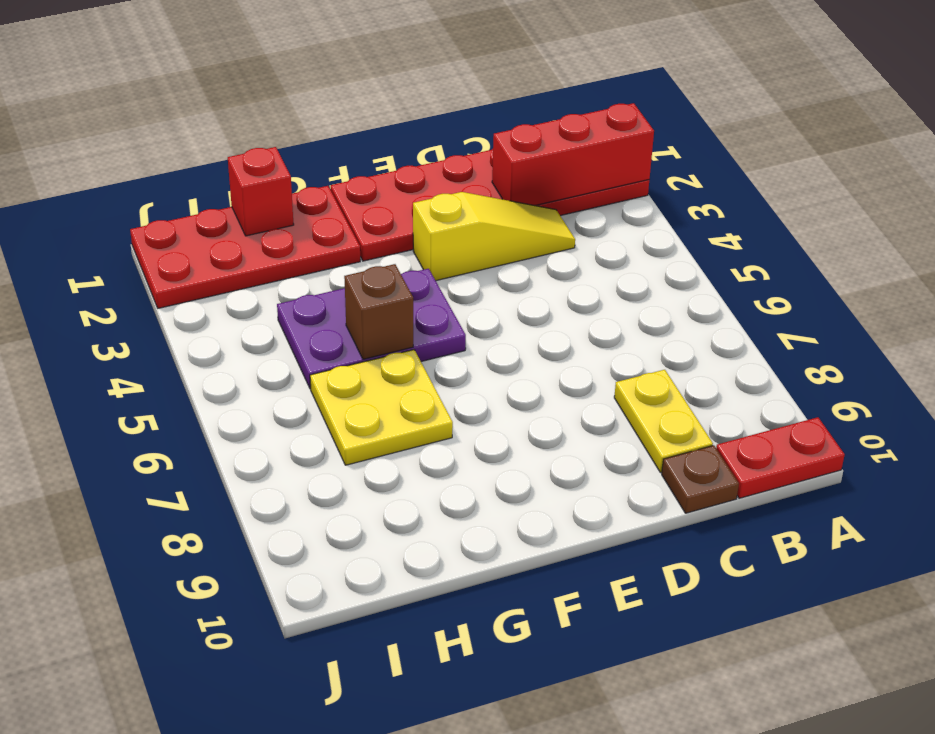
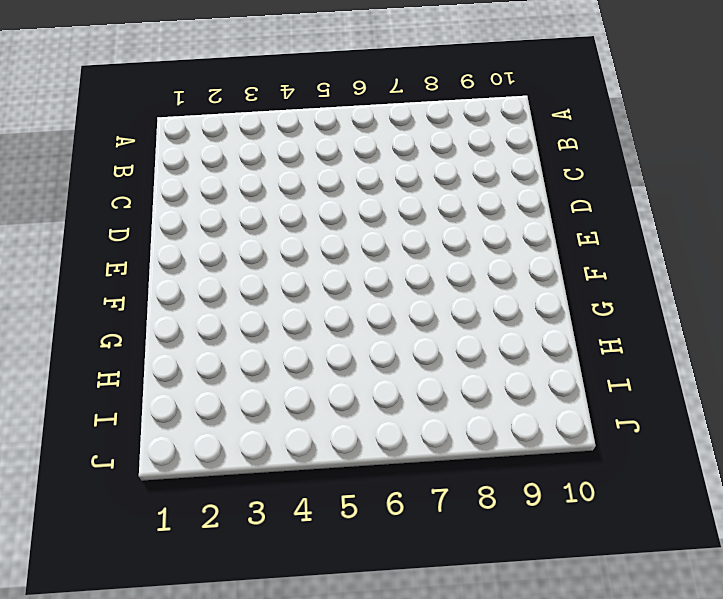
none -> red plate A1:F2 level 1
none -> red plate A10:B10 level 1

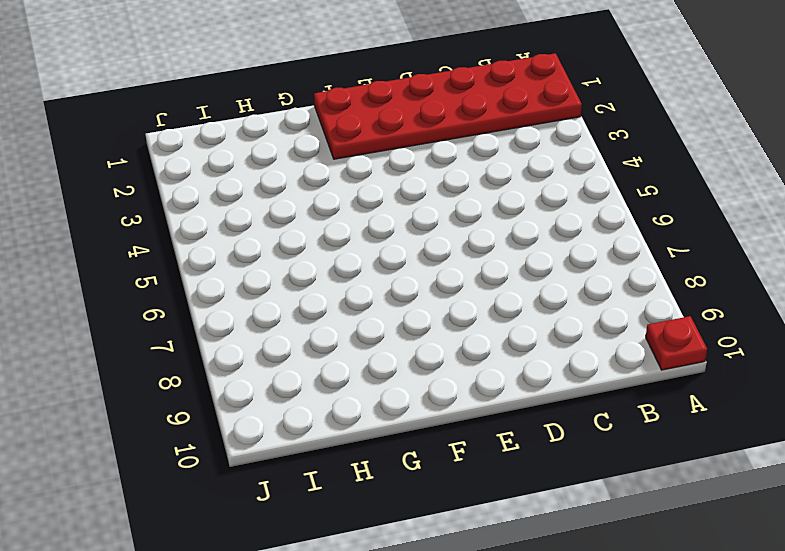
red plate A10 level 1 -> red plate A10:B10 level 1
none -> yellow slope C3:E3 level 1 top E
none -> yellow plate C8:C9 level 1

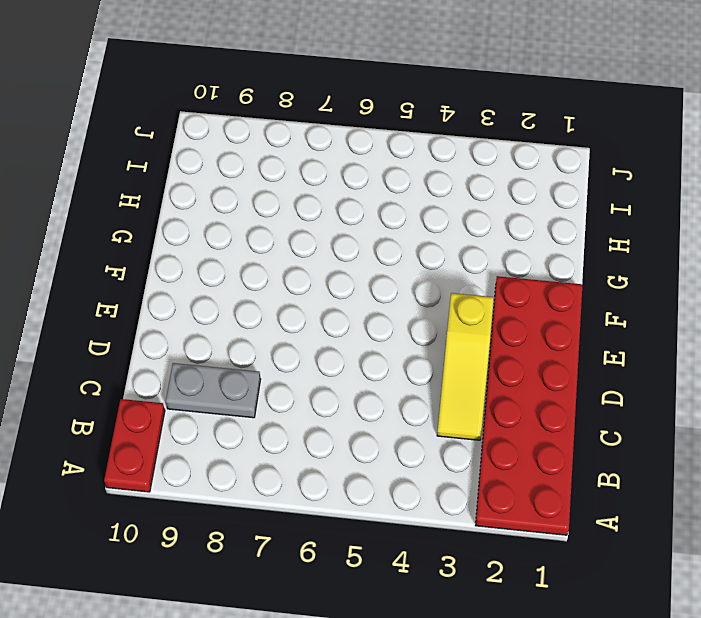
grey plate C8:C9 level 1 -> yellow plate C8:C9 level 1
none -> brown plate C10 level 1
none -> purple plate F4:H5 level 1

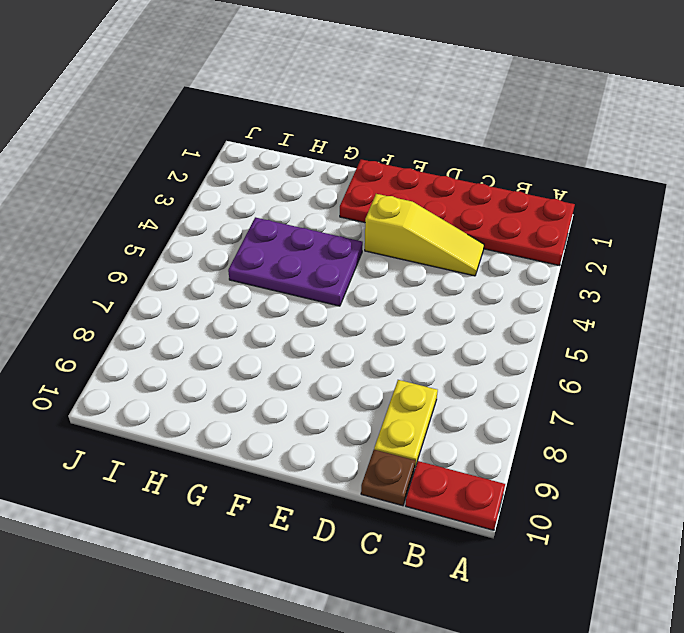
none -> red plate G1:J2 level 1
none -> yellow plate G6:H7 level 1

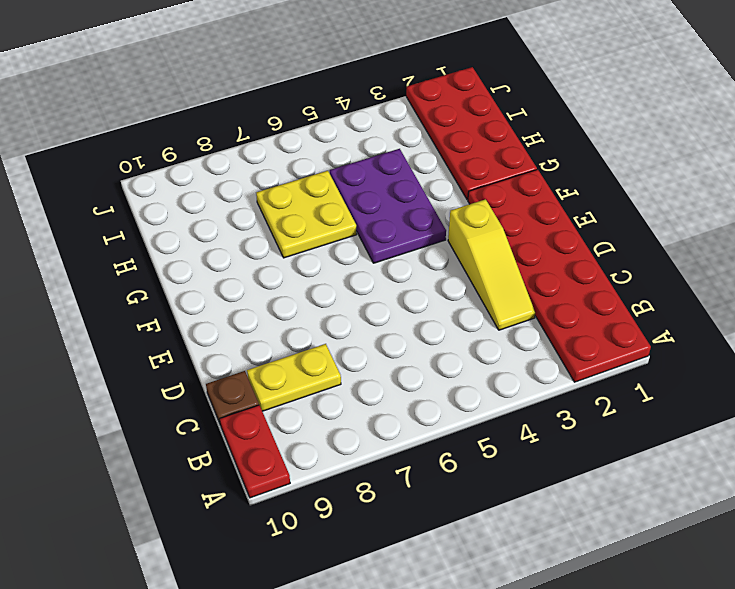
none -> red brick A2:C2 level 2
none -> brown brick G5 level 2

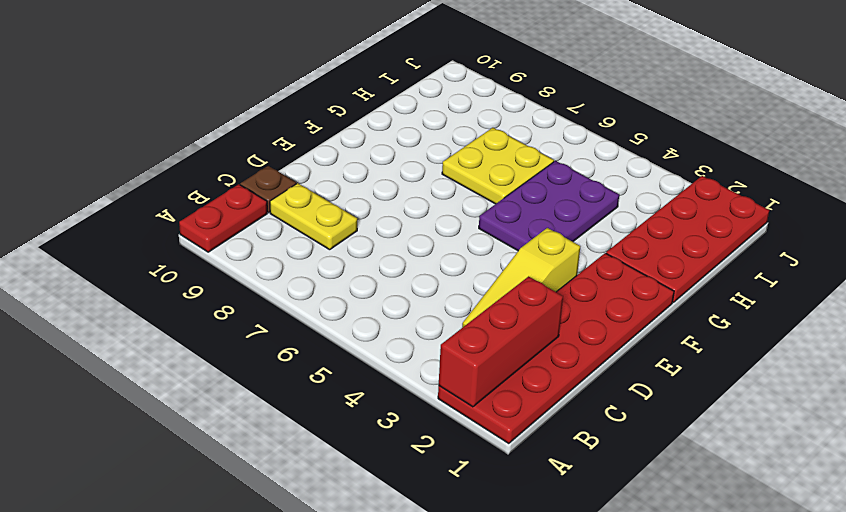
none -> brown brick G5 level 2
none -> red brick H1 level 2

